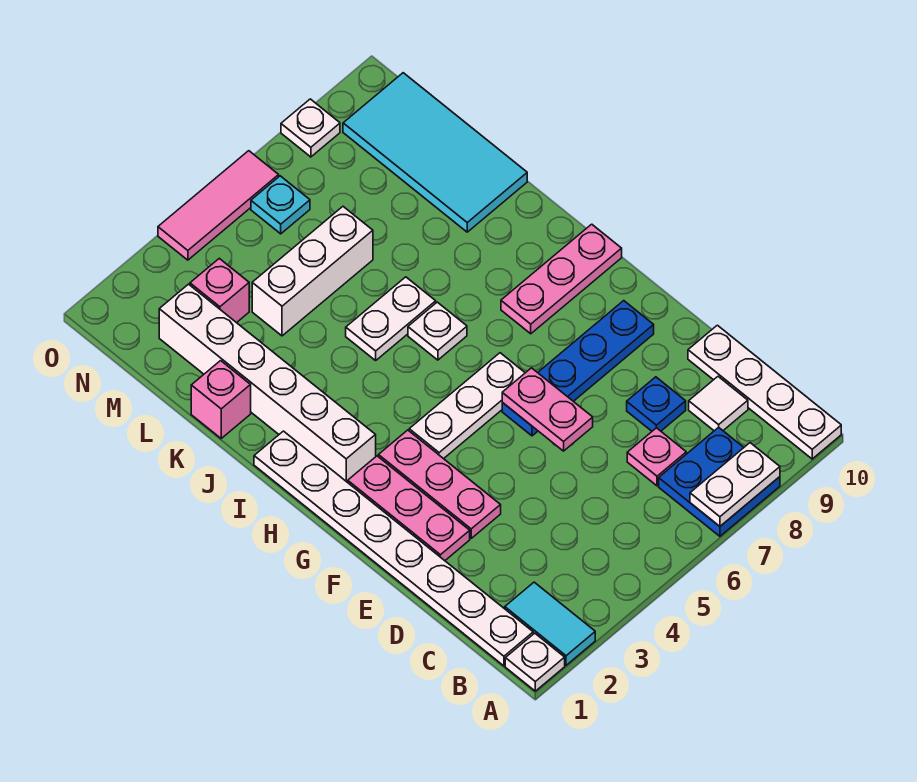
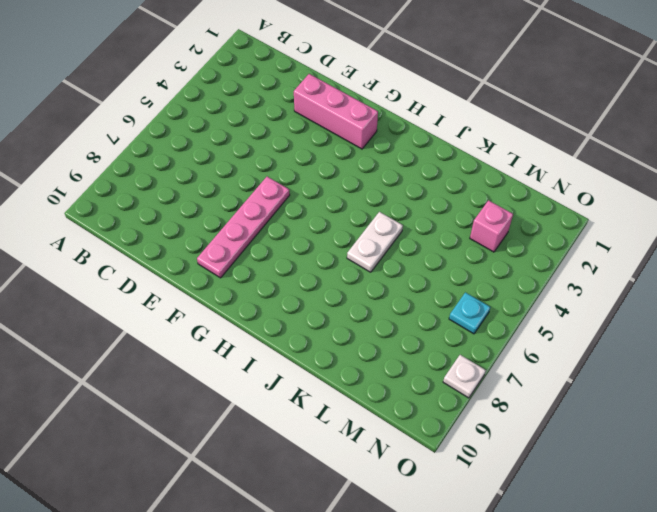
pink brick E2:G2 level 1 -> pink plate E2:G2 level 1
pink plate F6:F9 level 1 -> blue plate F6:F9 level 1
none -> white plate A1 level 1
none -> cyan tile A2:B2 level 1
none -> blue plate A7:B8 level 1

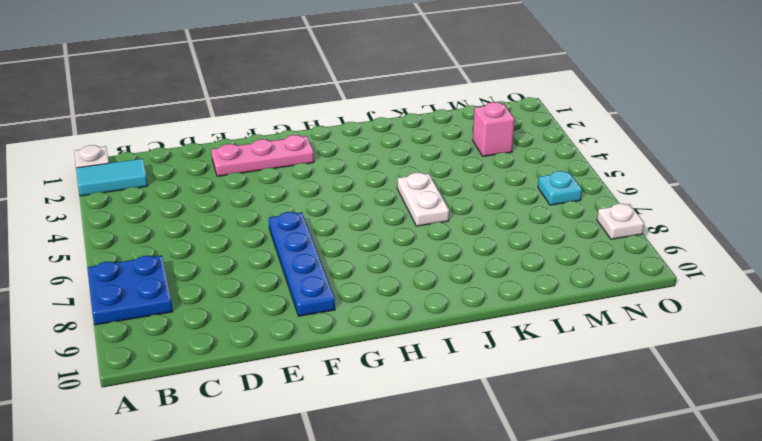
none -> white plate A10:D10 level 1
none -> white plate B1:I1 level 1
none -> pink plate C7 level 1

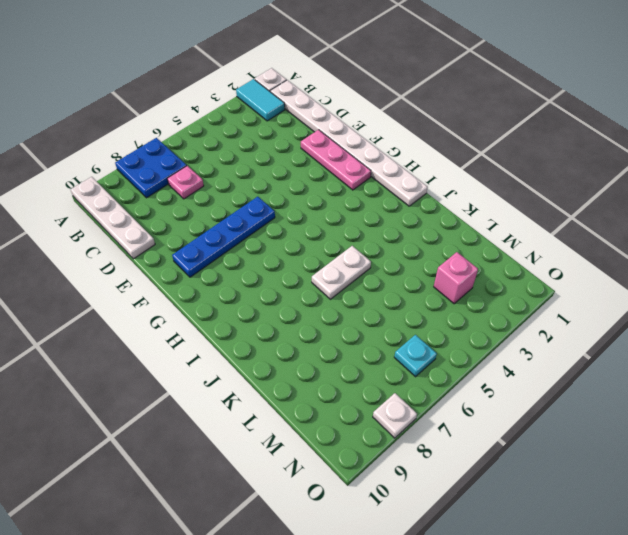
none -> white tile C9 level 1
none -> blue plate D8 level 1
none -> pink plate E3:G3 level 1

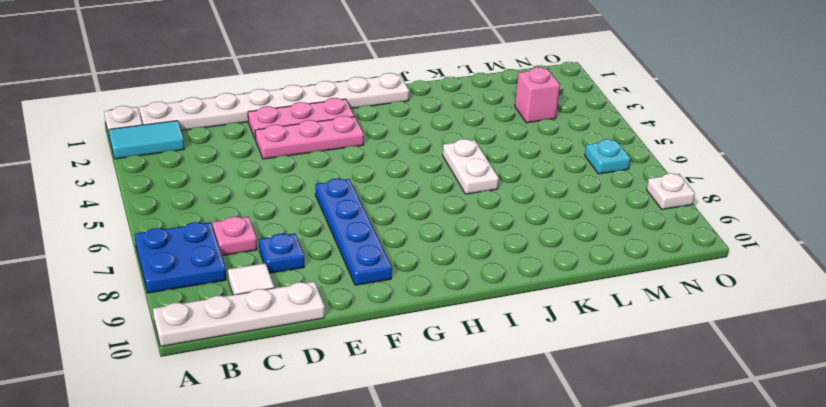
none -> white plate G4:G6 level 1
none -> white brick H2:M2 level 1
none -> pink plate H8:H10 level 1

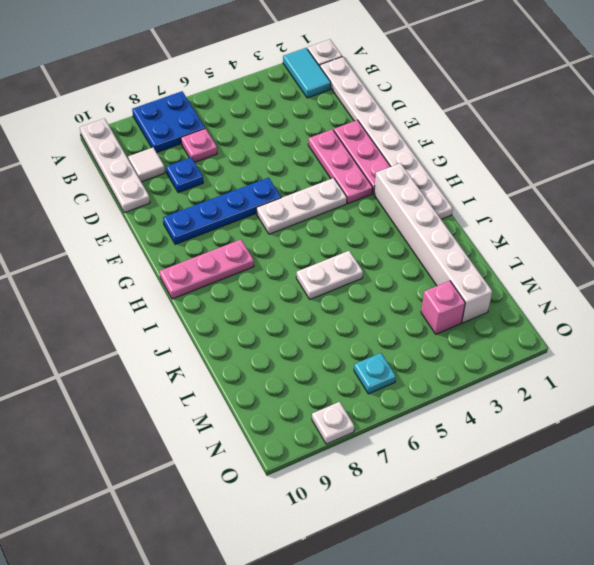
none -> white plate I6 level 1
none -> pink brick K1 level 1
none -> cyan tile K9:N10 level 1

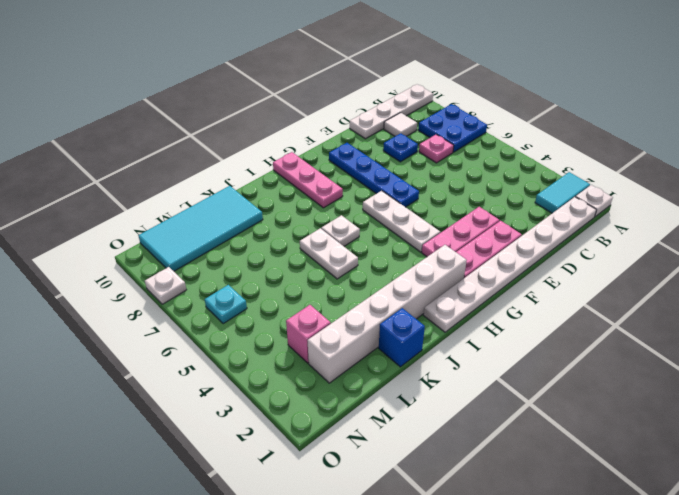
blue brick K1 level 1 -> pink brick K1 level 1
none -> white brick L4:L6 level 1
none -> pink tile O4:O6 level 1
none -> white plate A7:A8 level 2

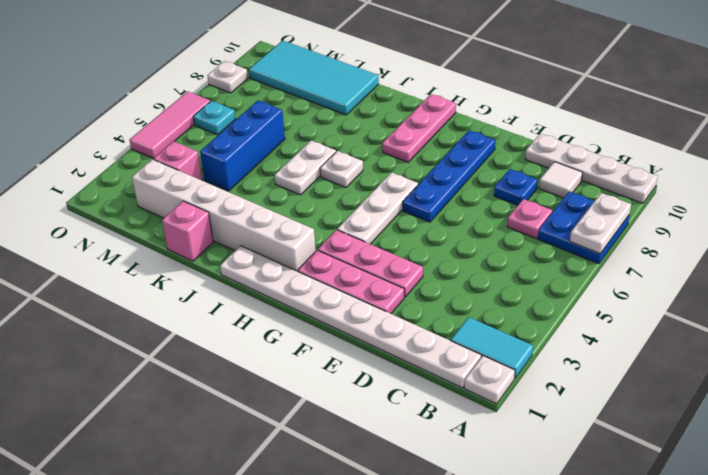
blue brick L4:L6 level 1 -> white brick L4:L6 level 1
none -> pink plate E6:F6 level 2

